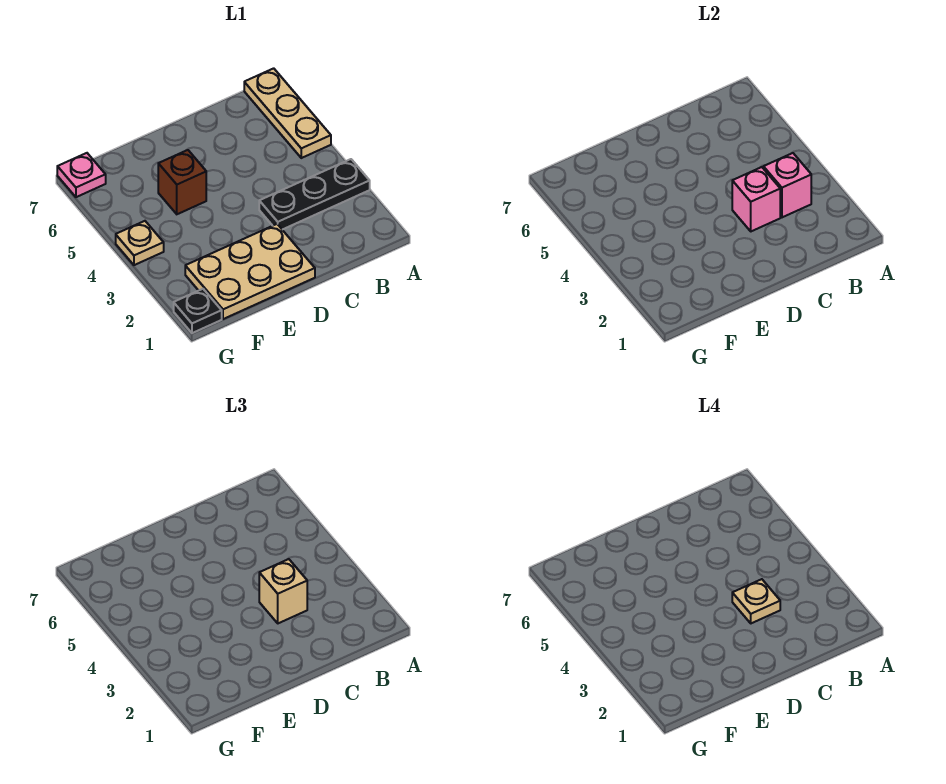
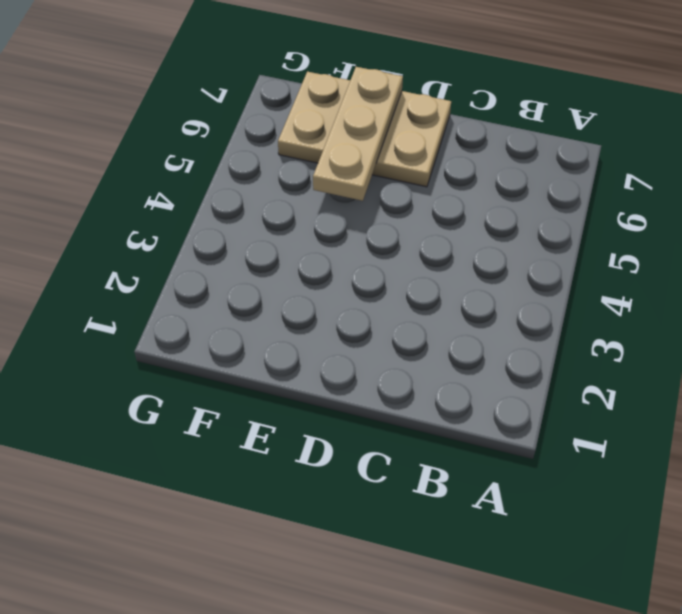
tan plate D6:F7 level 1 -> tan plate D1:F2 level 1
tan plate E5:E7 level 2 -> tan plate A5:A7 level 1
none -> black plate A3:C3 level 1
none -> brown brick E5 level 1

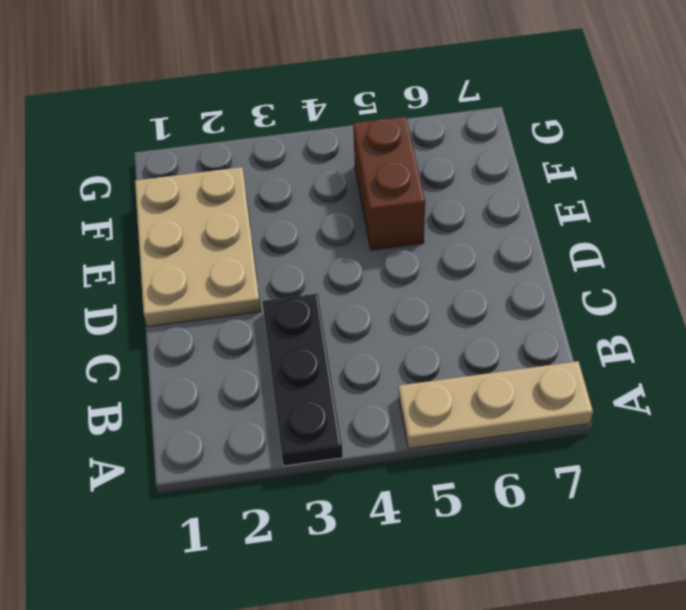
brown brick E5:F5 level 1 -> brown brick E5 level 1
none -> black plate G1 level 1
none -> tan plate G4 level 1

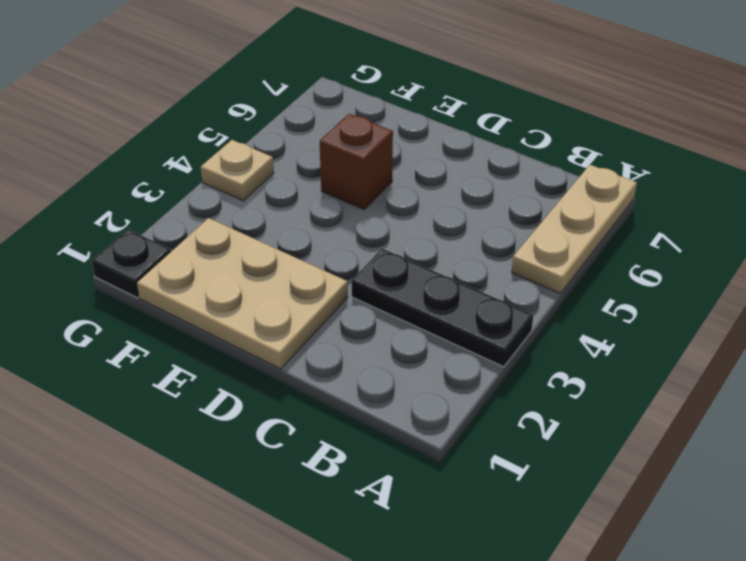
none -> pink plate G7 level 1
none -> pink brick B3 level 2

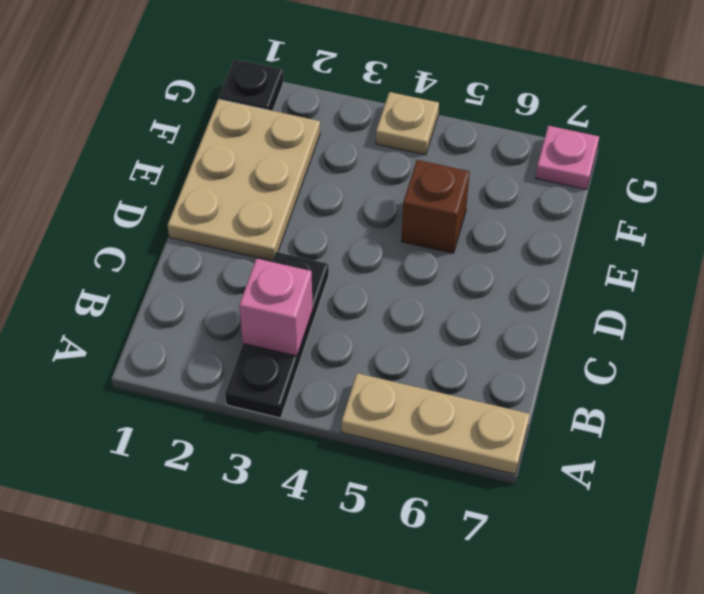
none -> pink brick C3 level 2
none -> tan brick C3 level 3

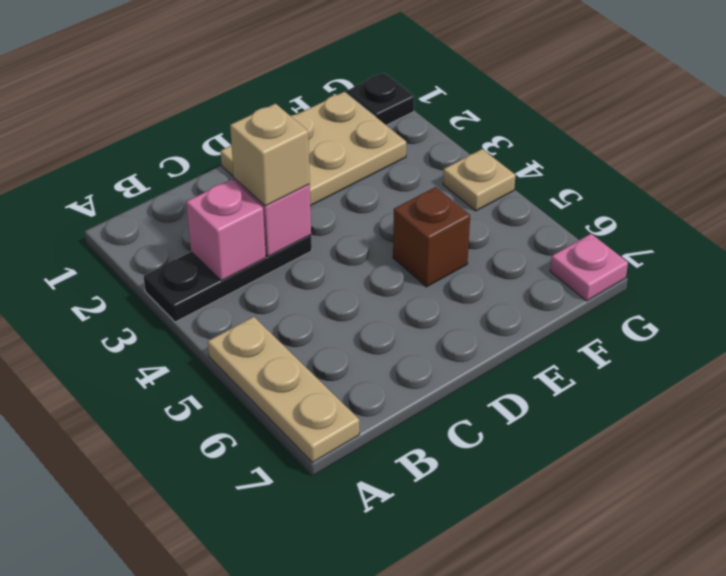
none -> tan plate C3 level 4

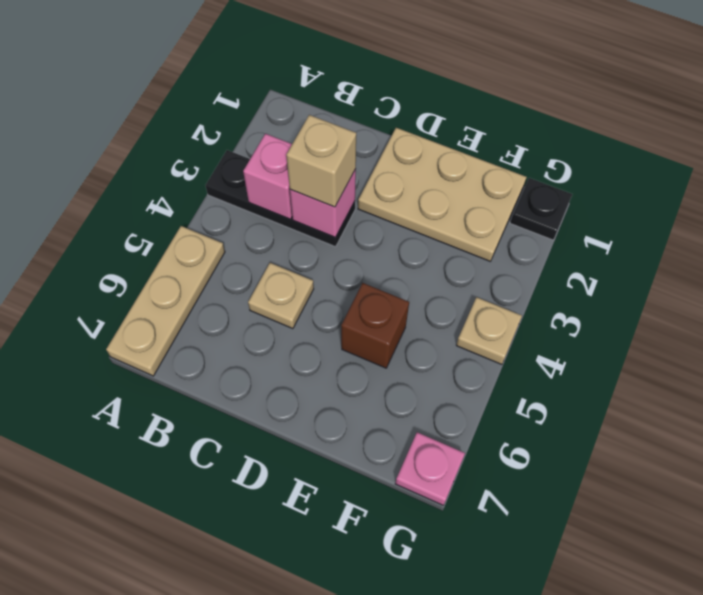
tan plate C5 level 1 -> tan plate C3 level 4

